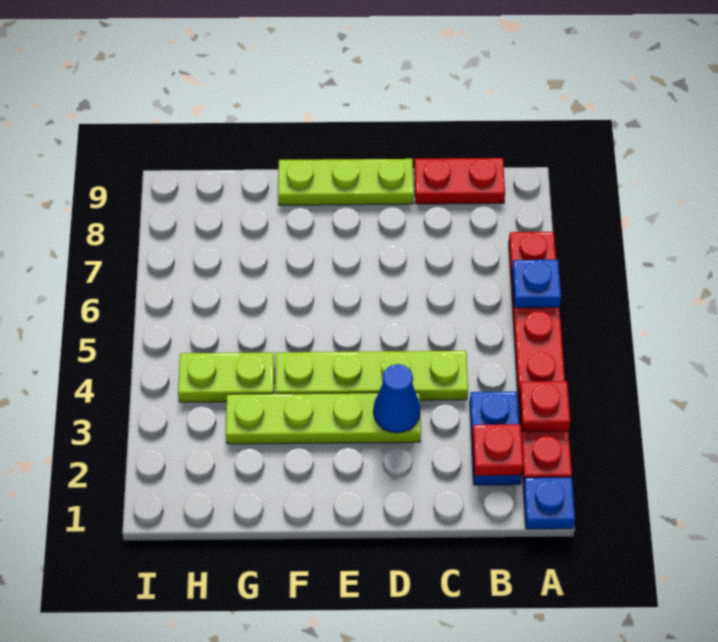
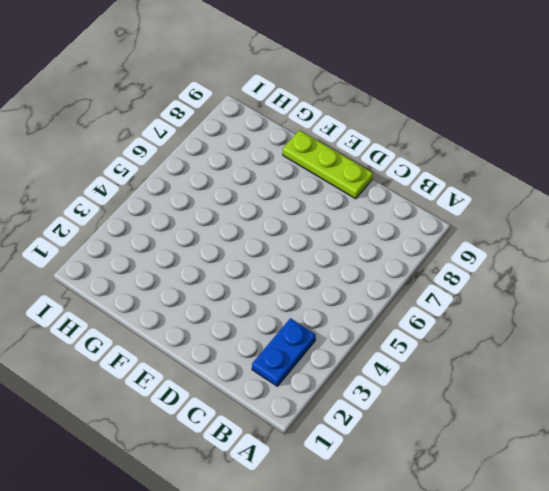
none -> blue plate A1 level 1
none -> red plate A2:A7 level 1
none -> red plate B9:C9 level 1

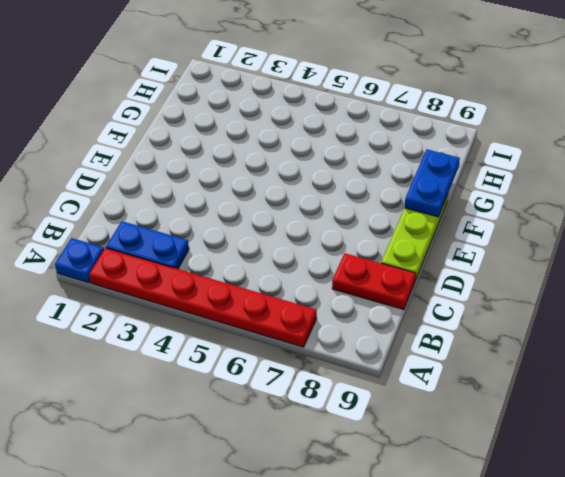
red plate C8:C9 level 1 -> red plate B9:C9 level 1
blue plate F9:G9 level 2 -> none
none -> lime plate C4:F4 level 1
none -> lime plate D3:G3 level 1
none -> lime plate G4:H4 level 1

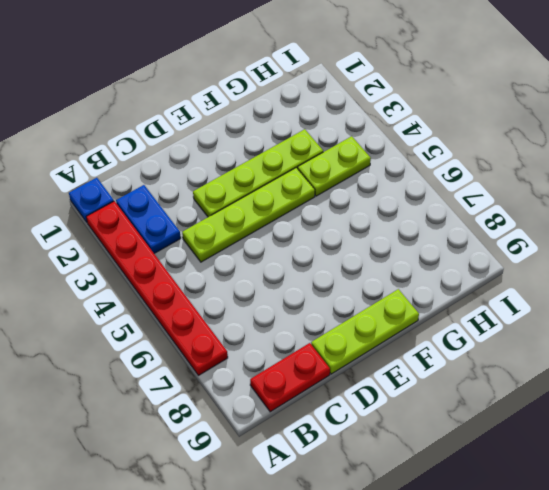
none -> red plate A3 level 2
none -> blue plate A6 level 2
none -> red plate B2 level 2

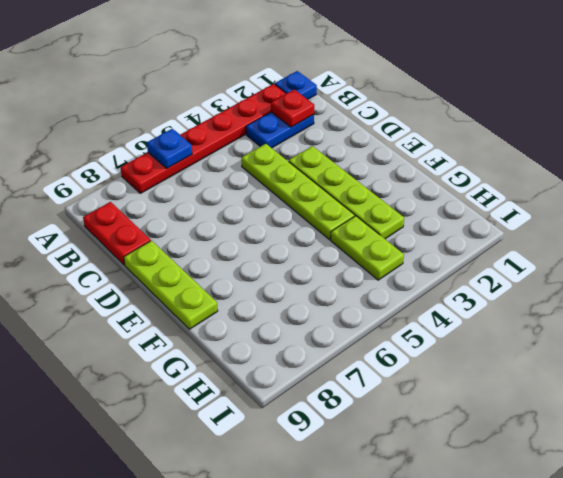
none -> red plate A3 level 2
none -> blue cone D3 level 2

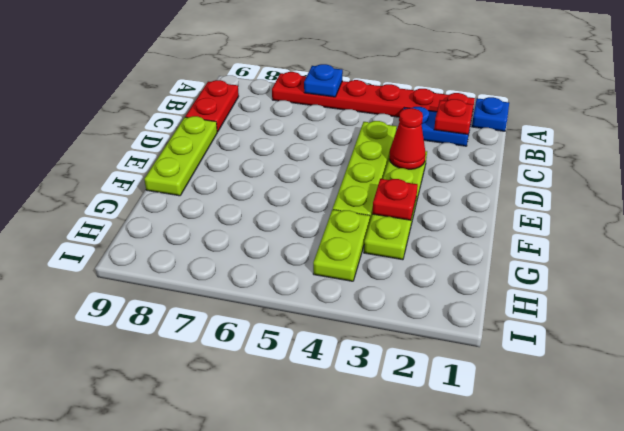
red cone D3 level 2 -> blue cone D3 level 2
red plate F3 level 2 -> red plate A3 level 2

